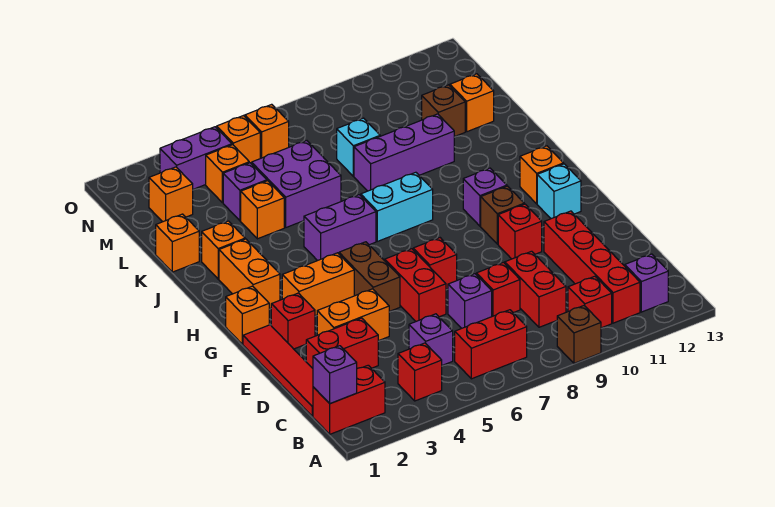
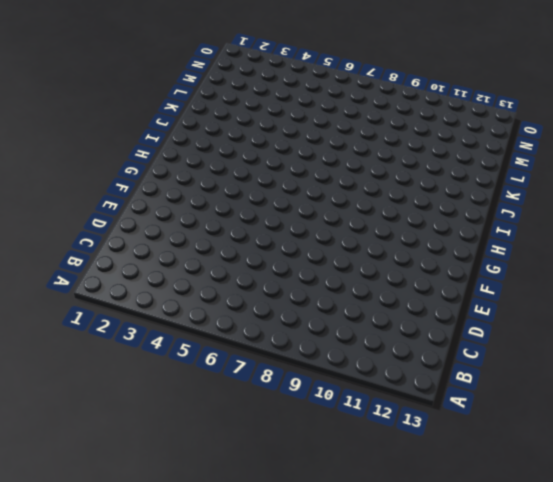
none -> brown brick A9 level 1
none -> red brick B1:B2 level 1
none -> red brick B4 level 1
none -> red brick B6:B7 level 1

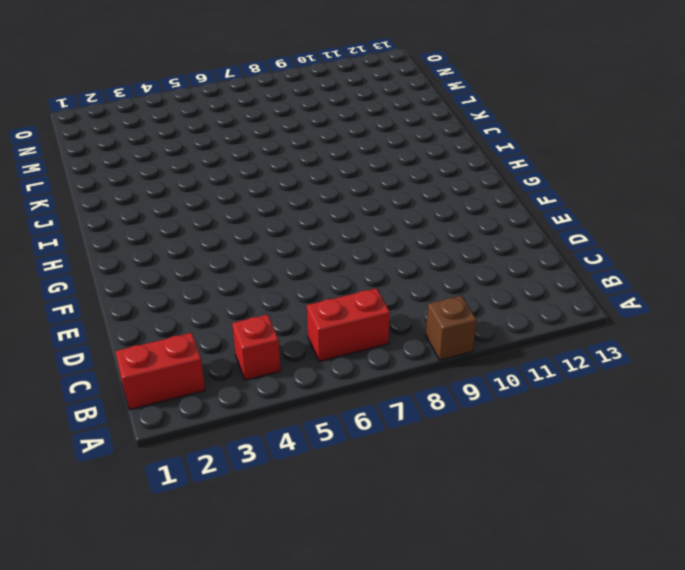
none -> red brick B10 level 1
none -> red brick B11:E11 level 1
none -> purple brick B12 level 1
none -> red tile C1:F1 level 1

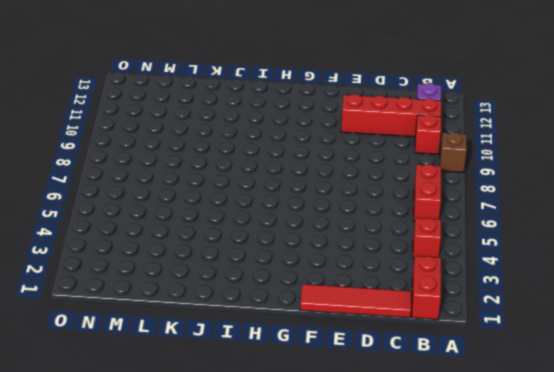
none -> purple brick C5 level 1
none -> red brick C9:D9 level 1
none -> red brick D2:D3 level 1
none -> purple brick D7 level 1

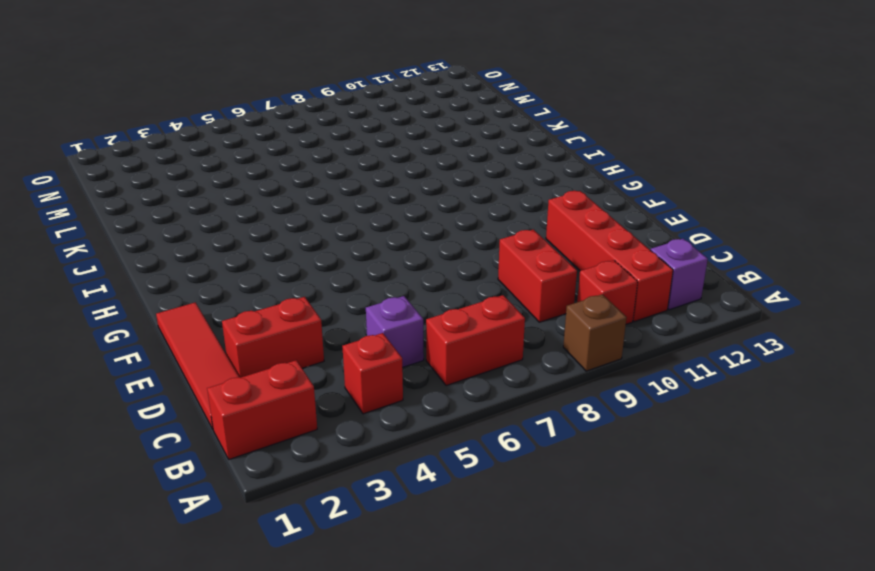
none -> purple brick D7 level 1
none -> red brick D8 level 1
none -> orange brick E3:E4 level 1
none -> red brick E6:F6 level 1

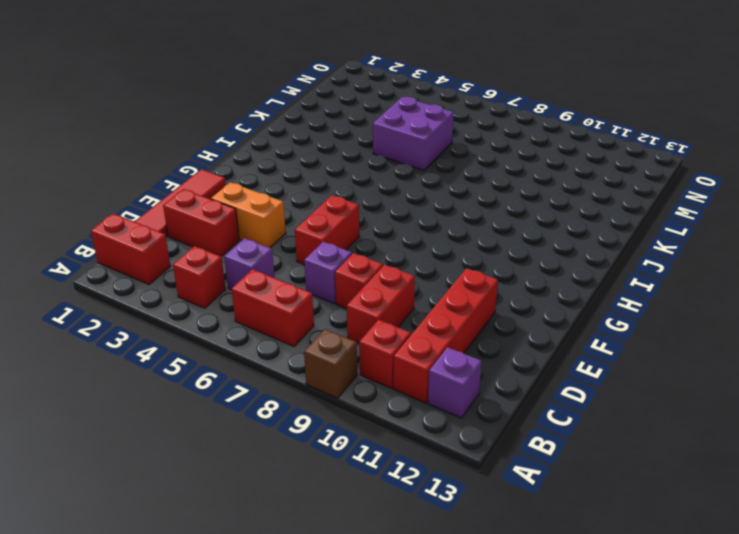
none -> red brick F2 level 1
none -> brown brick F5:G5 level 1
none -> red brick F7 level 1
none -> red brick F10 level 1

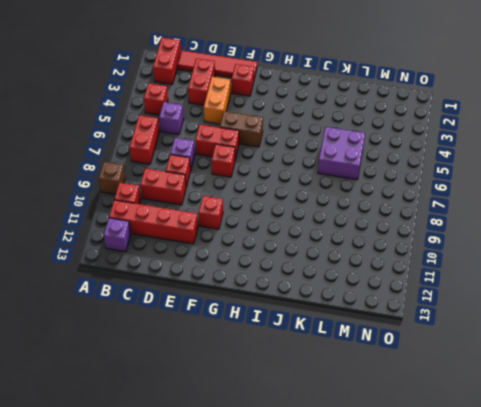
none -> orange brick G1 level 1
none -> orange brick G3:G4 level 1
none -> brown brick G10 level 1
none -> cyan brick G12 level 1

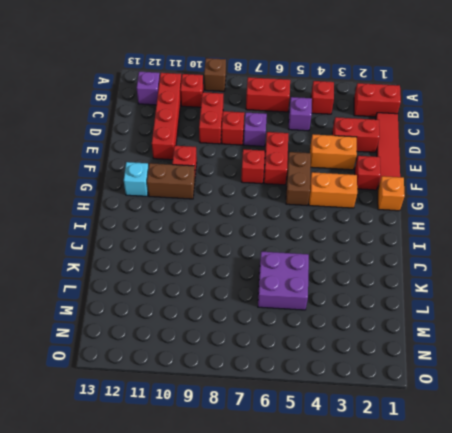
brown brick G10:G11 level 1 -> brown brick G10 level 1
none -> orange brick H2:I2 level 1
none -> purple brick H10 level 1
none -> orange brick H12 level 1
none -> purple brick I5:I6 level 1

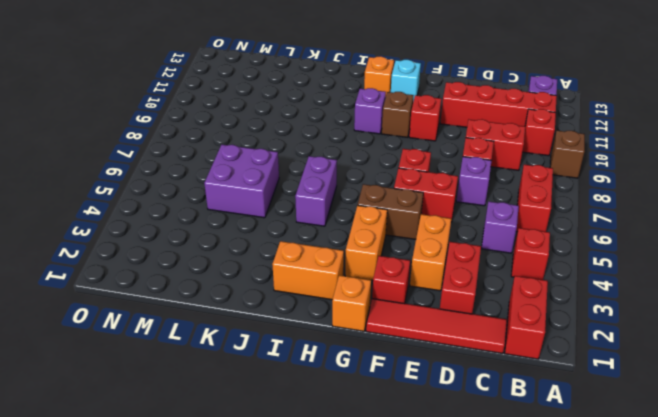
none -> cyan brick I7:I8 level 1
none -> orange brick J2 level 1
none -> orange brick K1 level 1
none -> orange brick K4 level 1

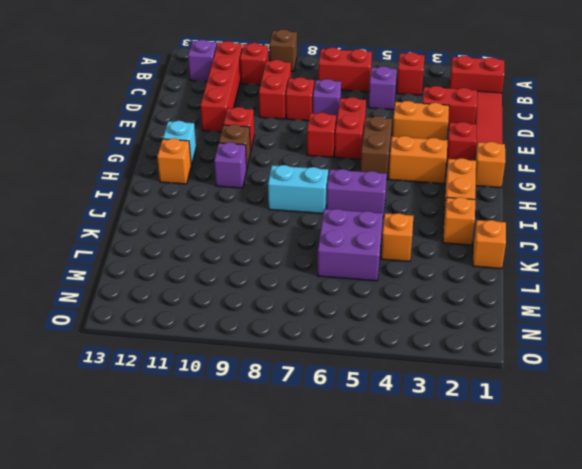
none -> purple brick K8:K10 level 1
none -> purple brick L4 level 1
none -> cyan brick L8 level 1
none -> brown brick L11 level 1

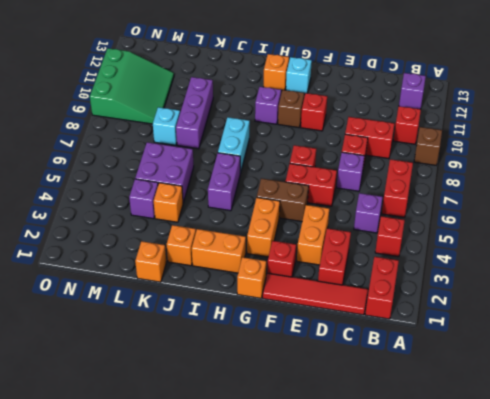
green slope M9:O11 level 1 top O -> none
none -> red brick B11:E11 level 1
none -> brown brick L11 level 1
none -> orange brick L12 level 1
none -> orange brick M2 level 1

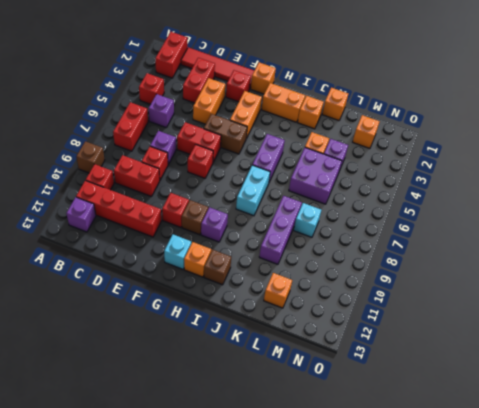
brown brick I12 level 1 -> brown brick L11 level 1
none -> orange brick M4 level 1
none -> purple brick N3:N4 level 1
none -> orange brick N5 level 1
none -> orange brick N6 level 1

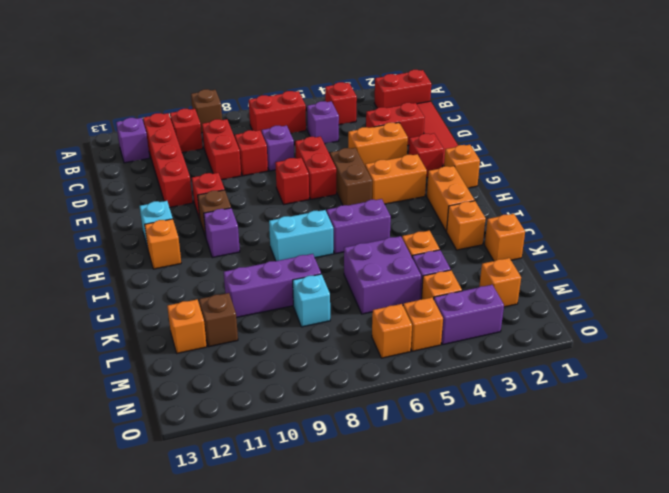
none -> purple brick B1 level 2

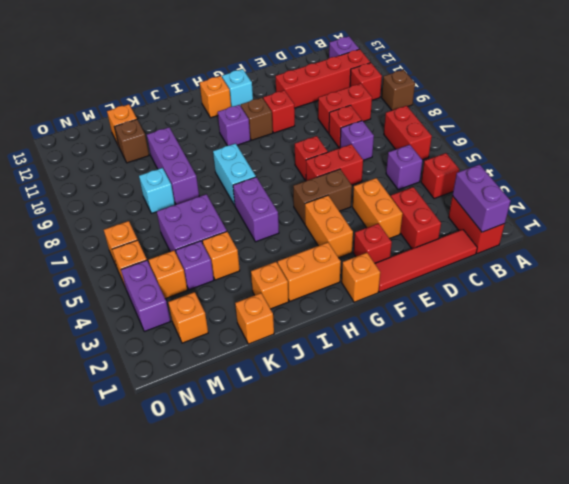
purple brick B1:B2 level 2 -> purple brick B1 level 2

